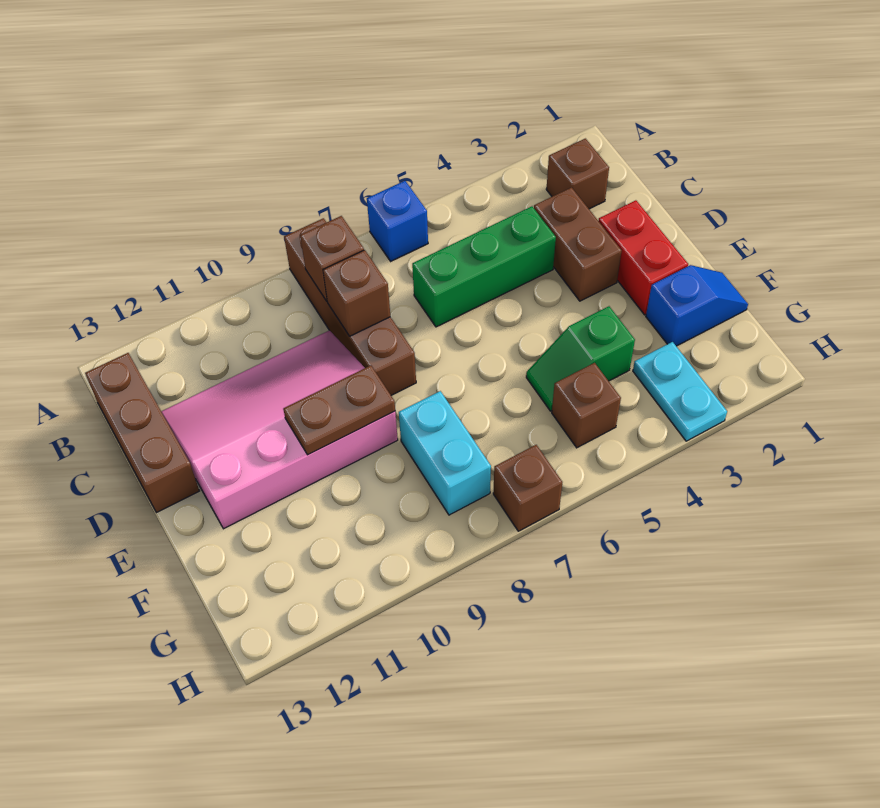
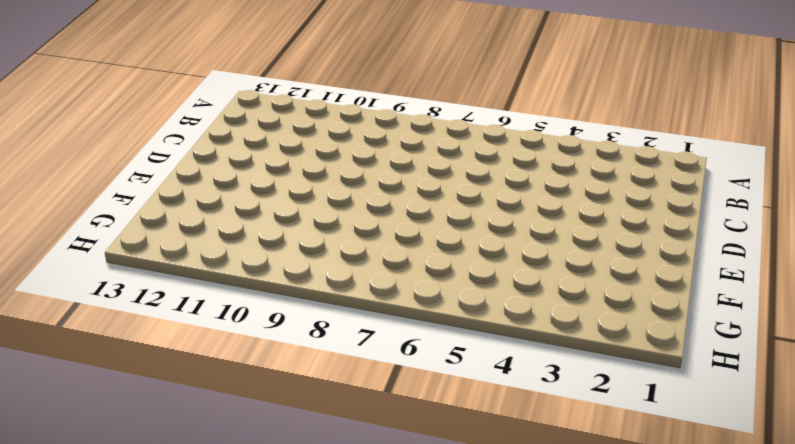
none -> blue brick A6 level 1
none -> brown brick A8:D8 level 1
none -> brown brick B2 level 1

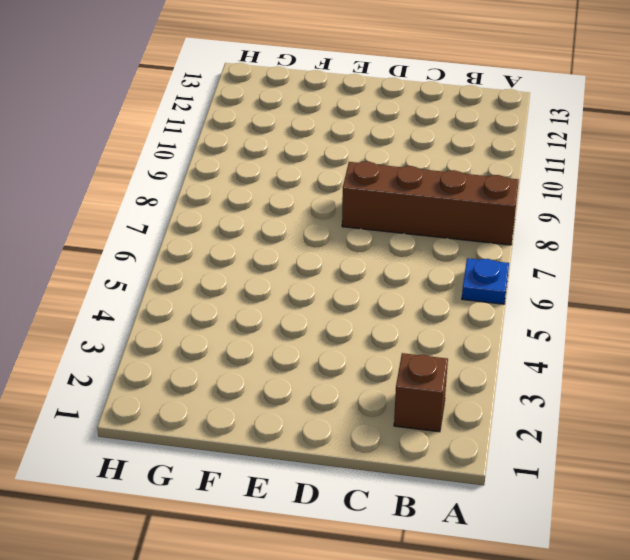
blue plate A6 level 1 -> blue brick A6 level 1
none -> brown brick B13:D13 level 1
none -> brown brick C3:D3 level 1
none -> green brick C4:C6 level 1

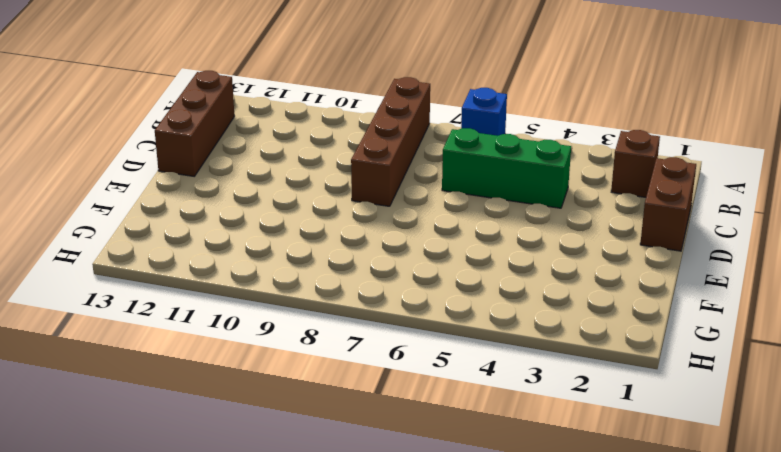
brown brick C1:D1 level 1 -> brown brick C3:D3 level 1
none -> pink slope C9:E12 level 1 top E
none -> red brick D2:E2 level 1
none -> blue slope F1:F2 level 1 top 2

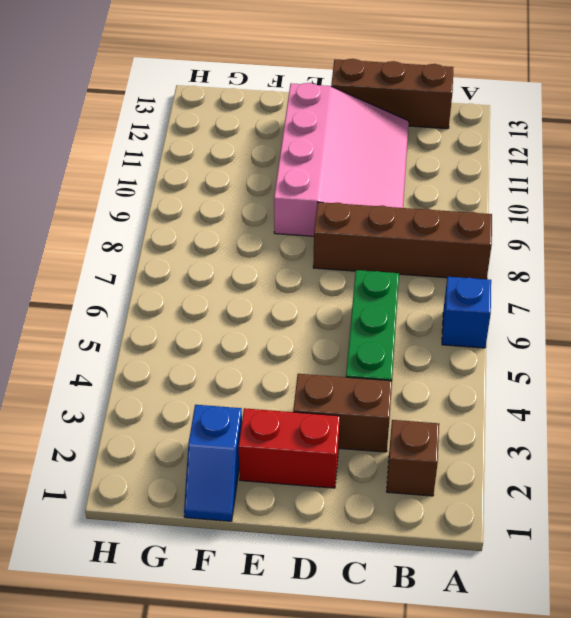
none -> green slope F4:F5 level 1 top 4
none -> cyan brick F8:G8 level 1
none -> cyan plate G3:H3 level 1

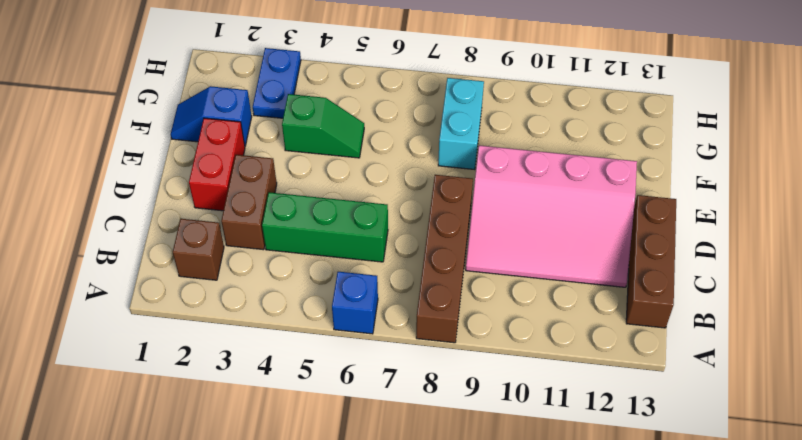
blue plate G3:H3 level 1 -> cyan plate G3:H3 level 1
none -> brown brick G5 level 1
none -> brown brick H7 level 1
none -> brown brick B8 level 2

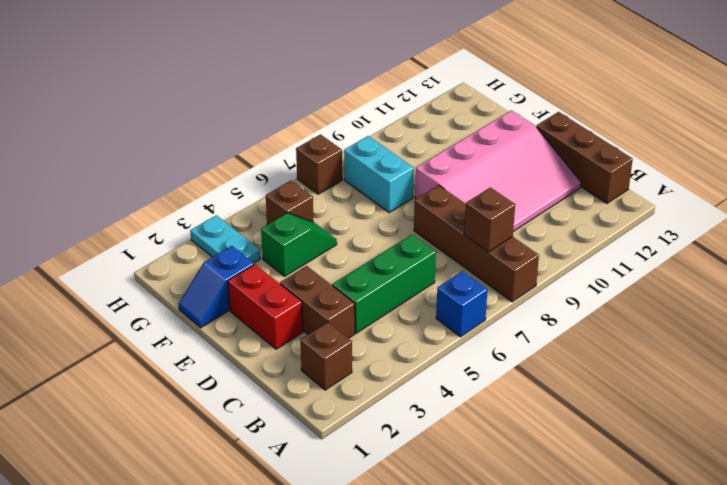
none -> brown brick C8 level 2
none -> brown plate E9:E10 level 2

